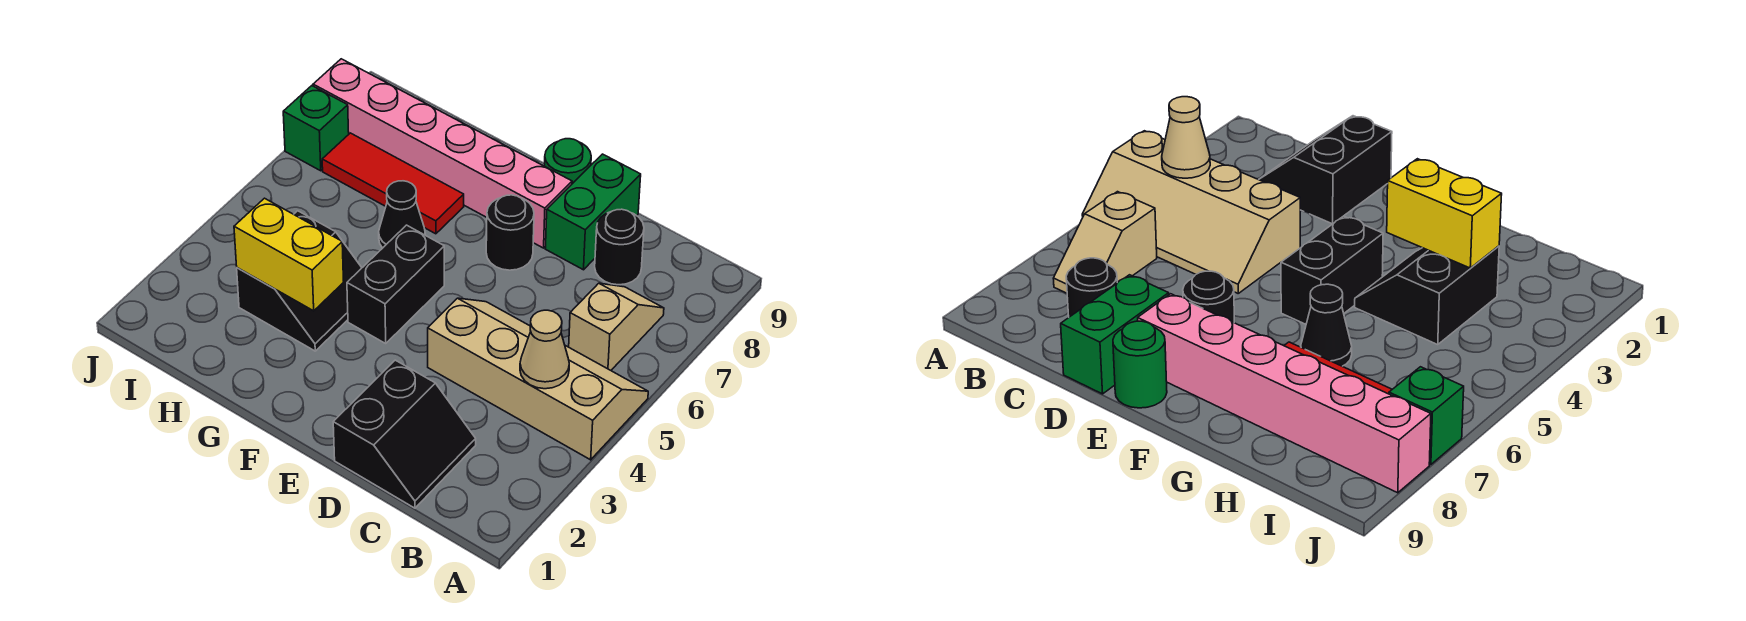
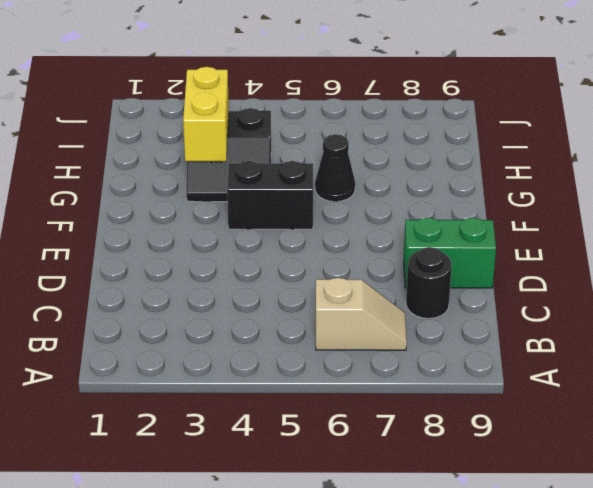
none -> tan slope A4:D5 level 1 top 4
none -> black slope C1:D2 level 1 top D
none -> black round brick E7 level 1

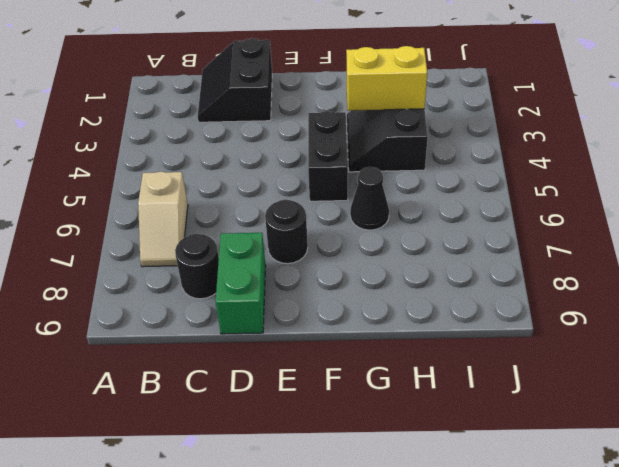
none -> tan slope A4:D5 level 1 top 4
none -> pink brick E8:J8 level 1
none -> green round brick E9 level 1

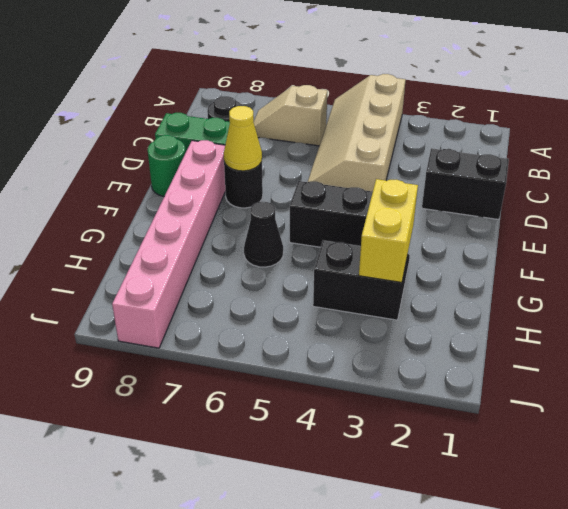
yellow cone E7 level 2 -> none
none -> red tile G7:I7 level 1
none -> green brick J7 level 1
none -> tan cone B4 level 2

